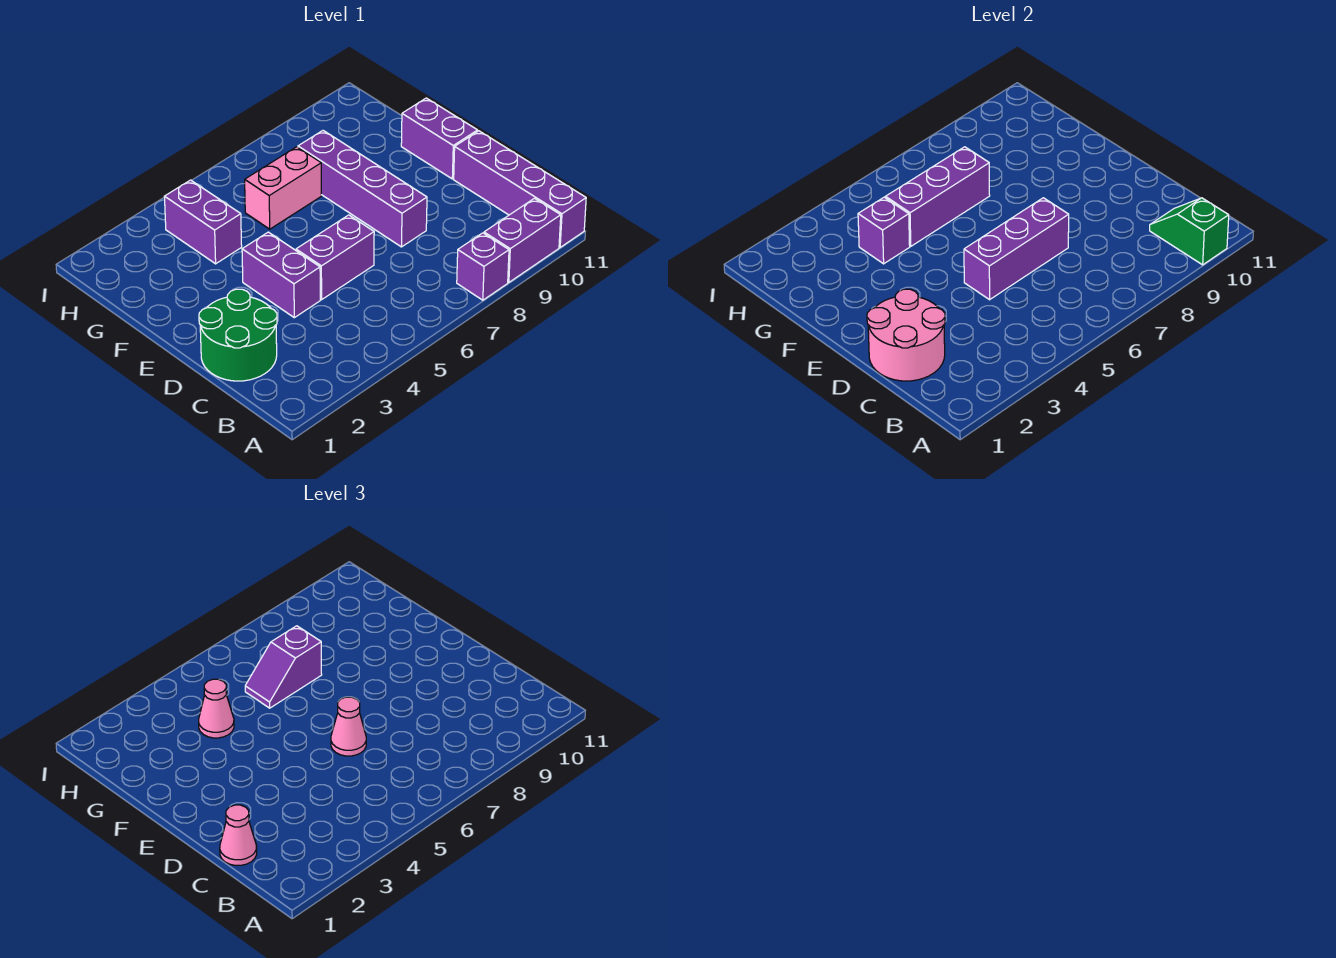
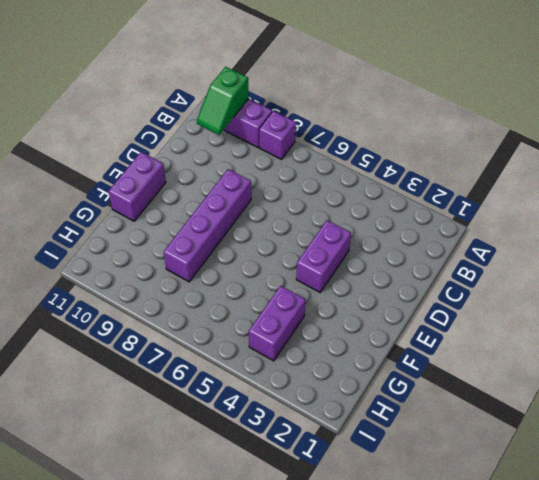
none -> purple brick A11:D11 level 1
none -> green round brick C1:D2 level 1
none -> purple brick D5:D6 level 1

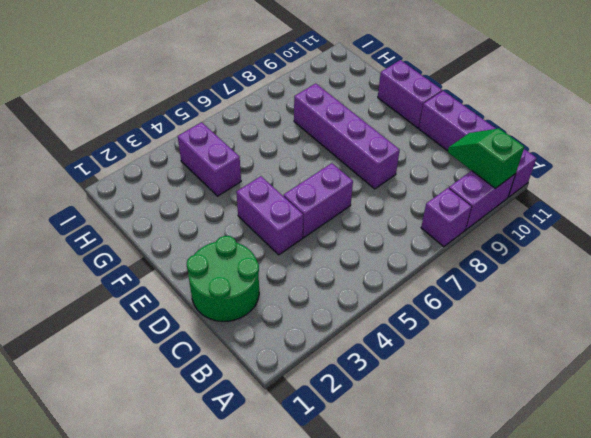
none -> pink brick G6:G7 level 1
none -> pink round brick C1:D2 level 2
none -> purple brick D5:D7 level 2

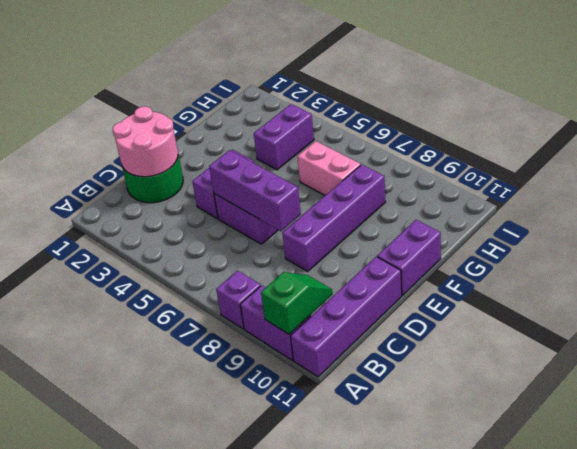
none -> purple brick G4 level 2
none -> purple brick G5:G7 level 2
none -> pink cone C1 level 3

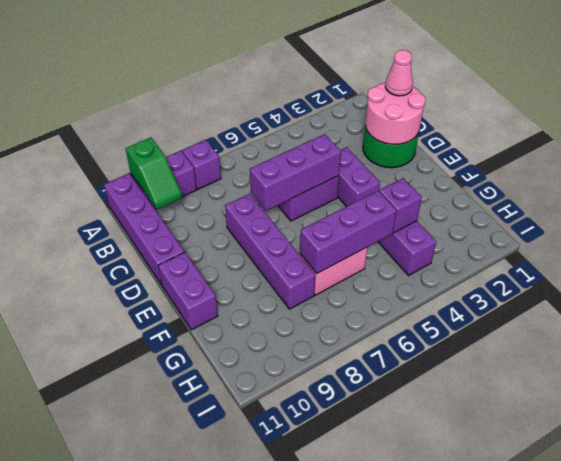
none -> pink cone D6 level 3
none -> pink cone G4 level 3
none -> purple slope G6:G7 level 3 top 7

